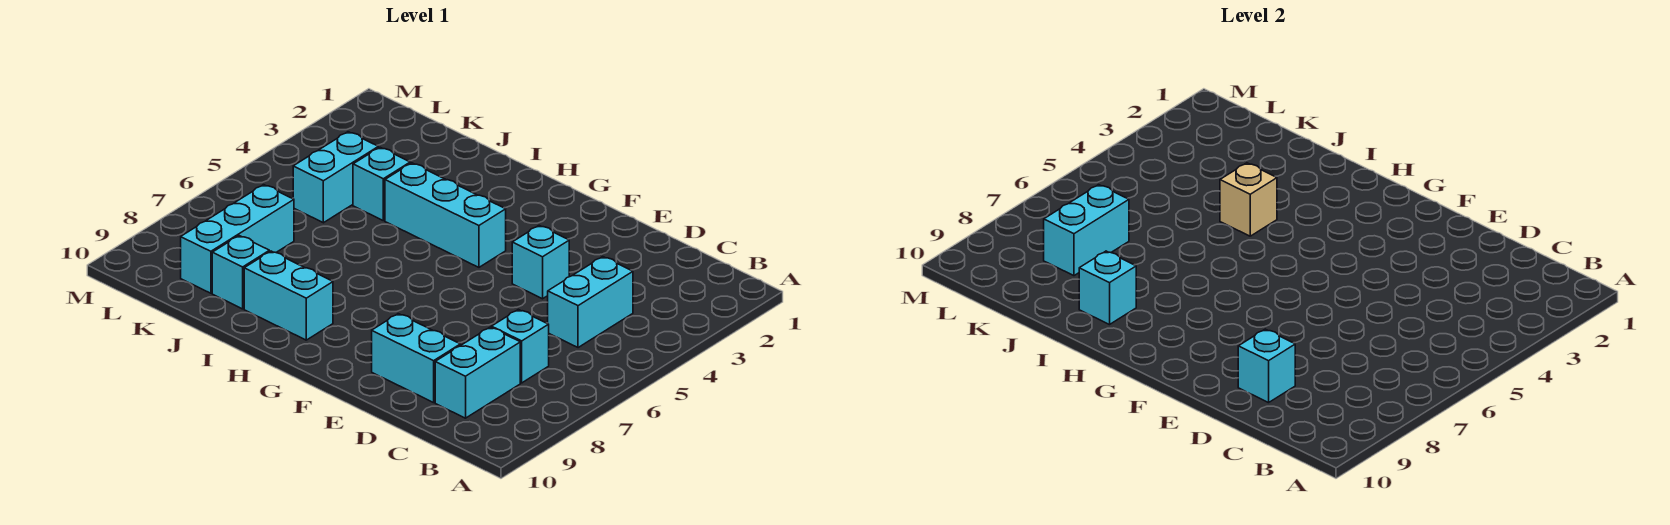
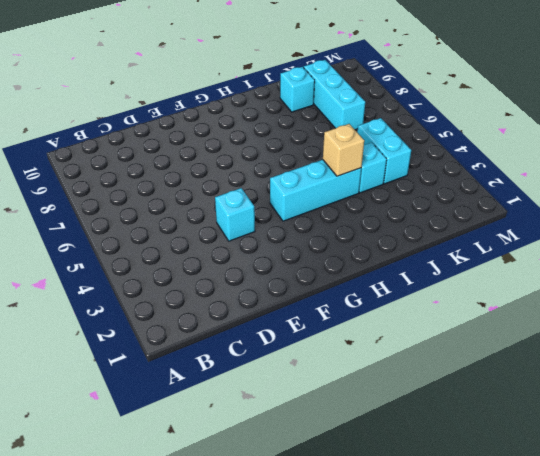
none -> cyan brick C4:C5 level 1
none -> cyan brick C7 level 1
none -> cyan brick C8:C9 level 1

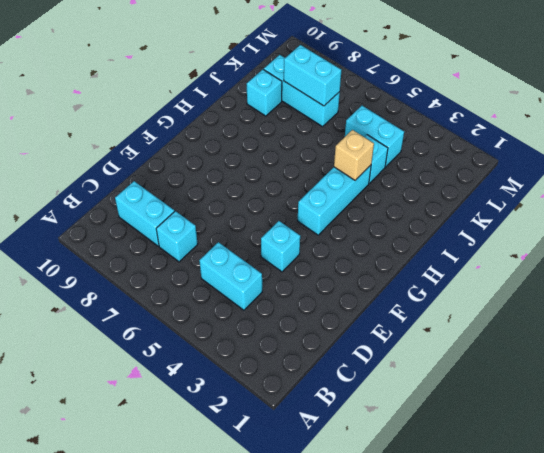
none -> cyan brick D9:E9 level 1
none -> cyan brick H9:I9 level 1
none -> cyan brick D9 level 2

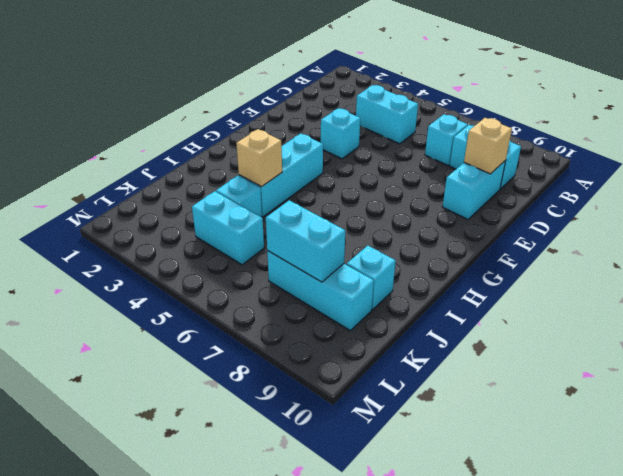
tan brick D9 level 2 -> cyan brick D9 level 2
none -> cyan brick H9:I9 level 1
none -> cyan brick I9 level 2

